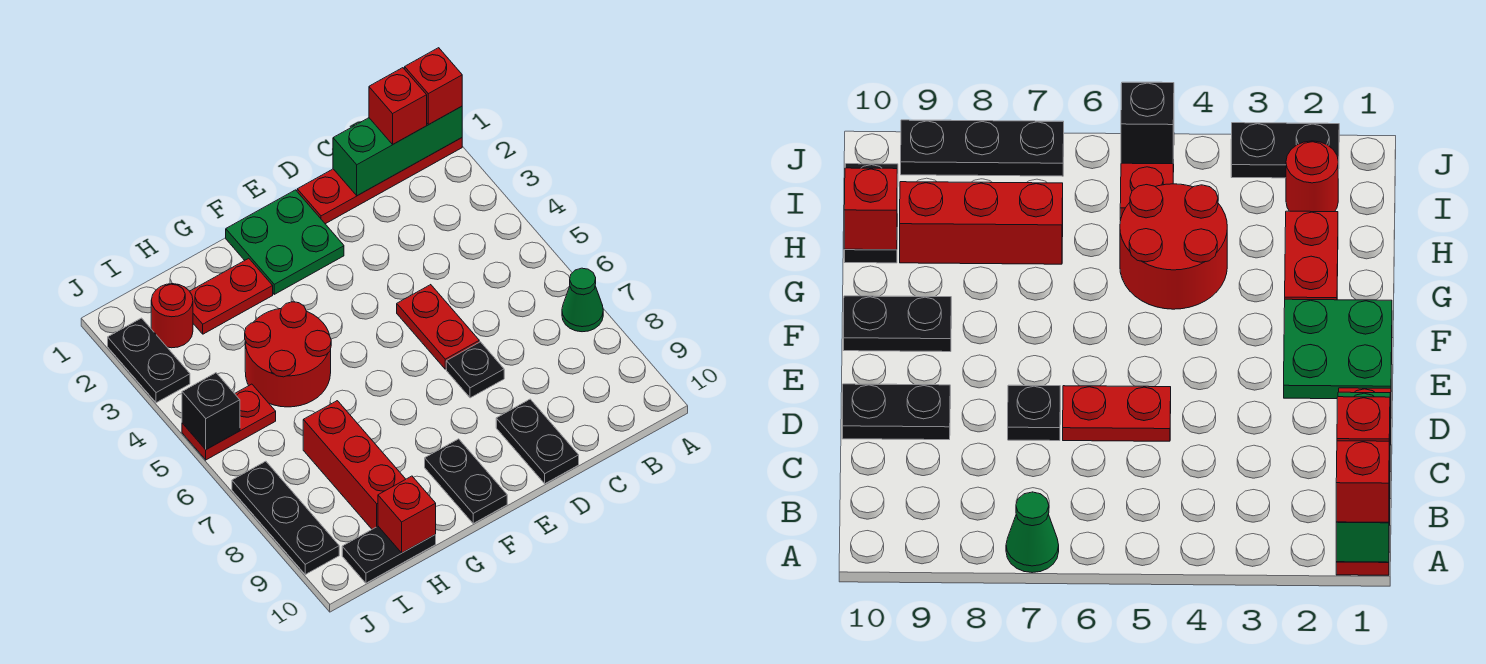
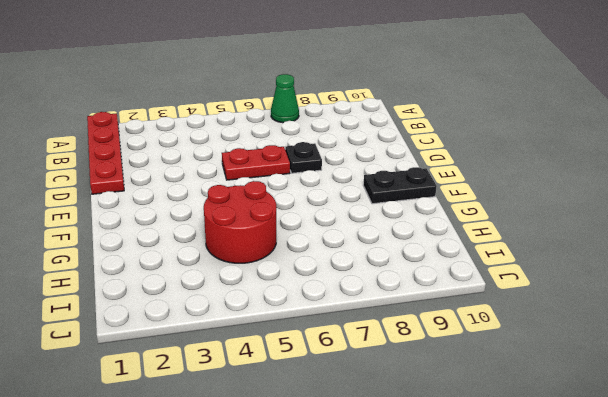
none -> black plate D9:D10 level 1
none -> green plate E1:F2 level 1
none -> red plate G2:H2 level 1

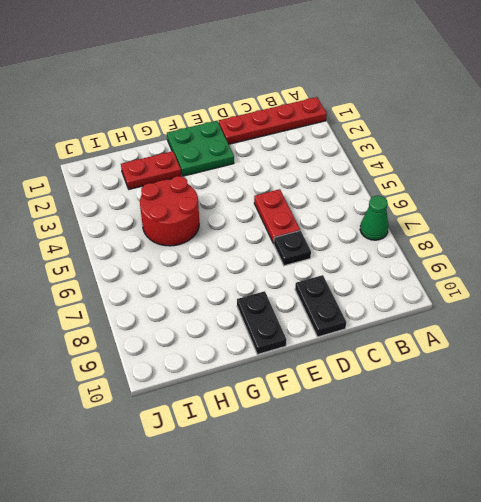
none -> red brick H7:H9 level 1
none -> black plate H10:I10 level 1
none -> red round brick I2 level 1

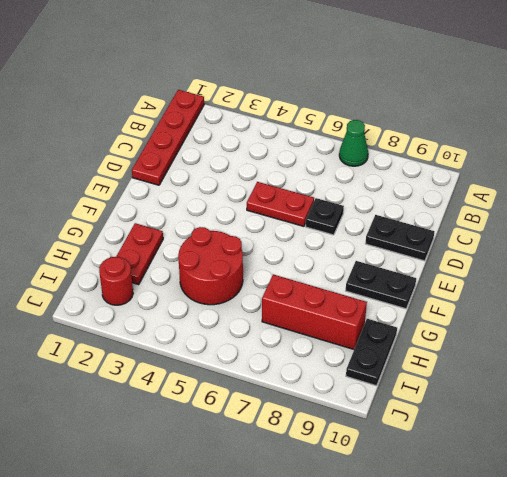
none -> green plate E1:F2 level 1
none -> red plate I5:J5 level 1
none -> black plate J2:J3 level 1

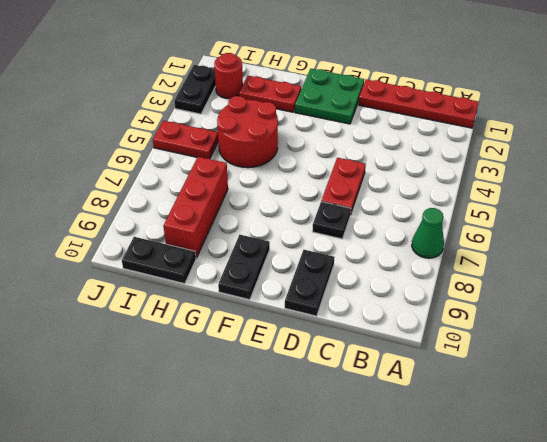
none -> black plate J7:J9 level 1
none -> green brick A1:C1 level 2
none -> red brick H10 level 2

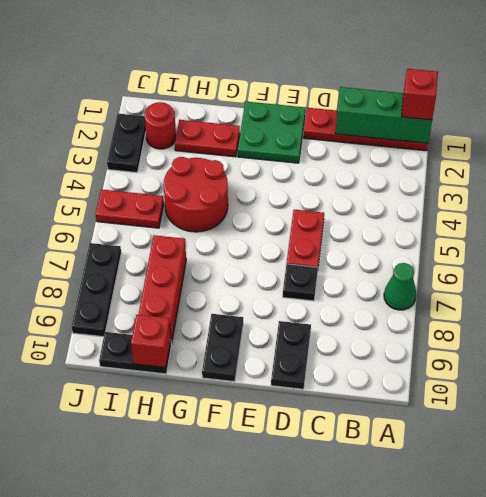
none -> black brick J5 level 2
none -> red brick B1 level 3

